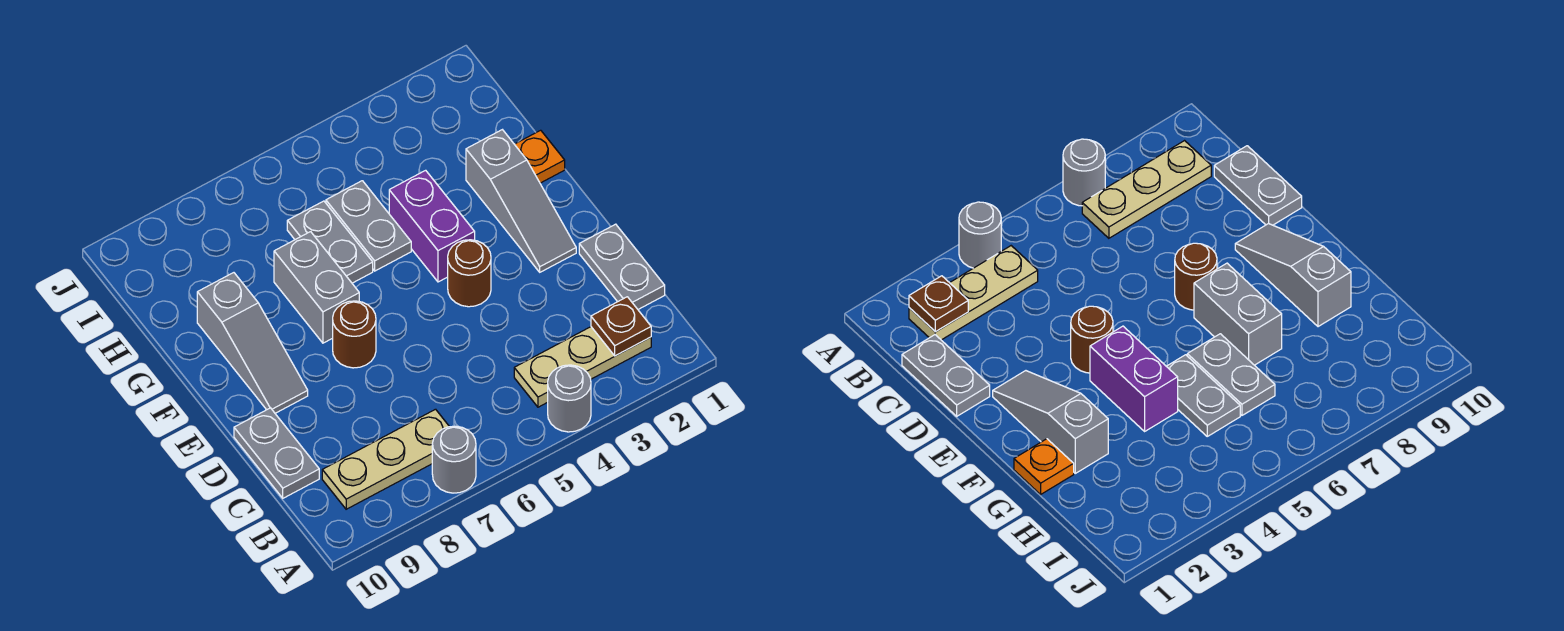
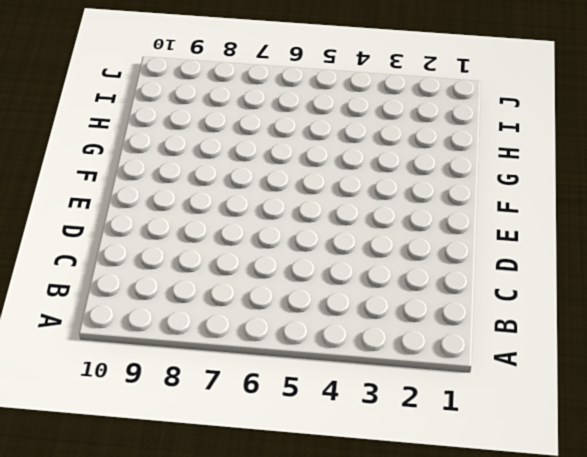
none -> grey round brick A4 level 1
none -> grey round brick A7 level 1
none -> tan plate B2:B4 level 1

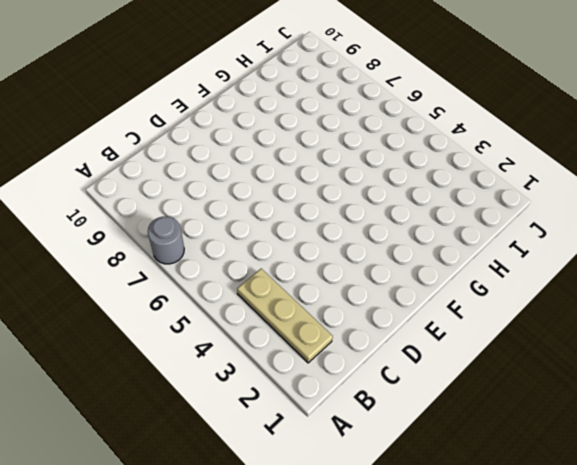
none -> grey round brick A4 level 1
none -> tan plate B7:B9 level 1
none -> grey plate C1:D1 level 1

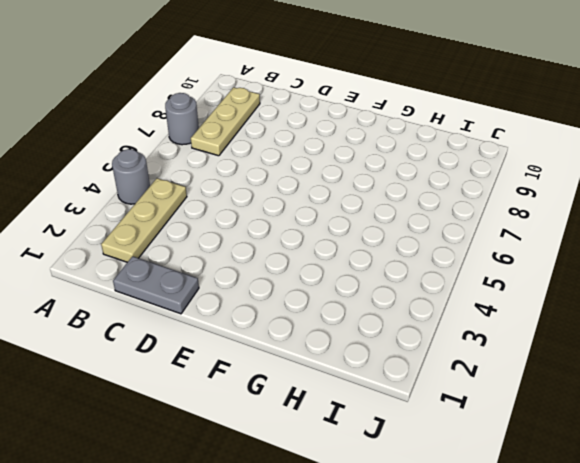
none -> grey plate C10:D10 level 1
none -> grey slope E2:G2 level 1 top G
none -> brown round brick E4 level 1

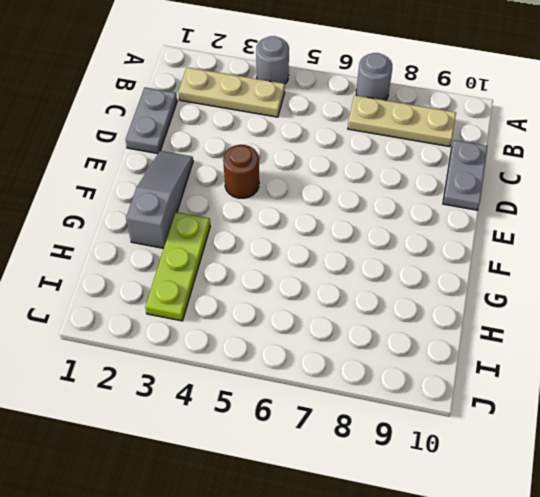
lime plate G3:I3 level 1 -> none
none -> brown round brick E7 level 1
none -> grey slope E9:G9 level 1 top G
none -> purple brick F4:G4 level 1

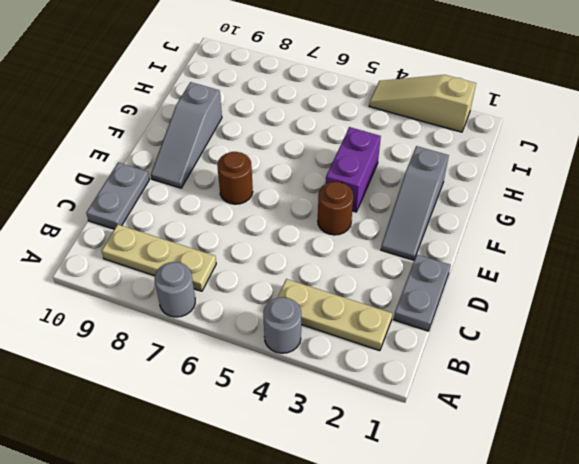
tan slope J2:J4 level 1 top 2 -> none
none -> grey brick F7:G7 level 1
none -> orange plate G1 level 1
none -> grey plate G5:H5 level 1

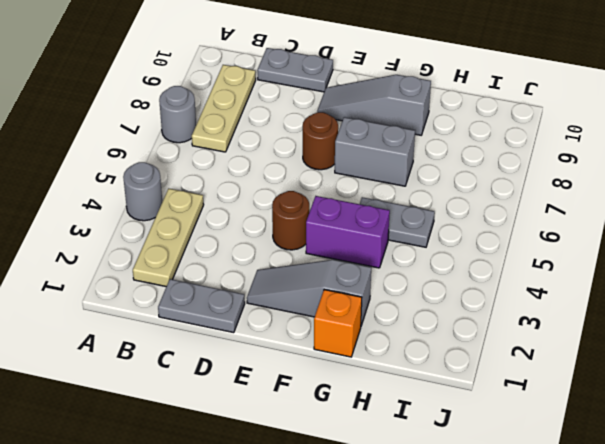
orange brick G1 level 1 -> orange plate G1 level 1
none -> grey plate G6:H6 level 1
none -> brown plate B2 level 2

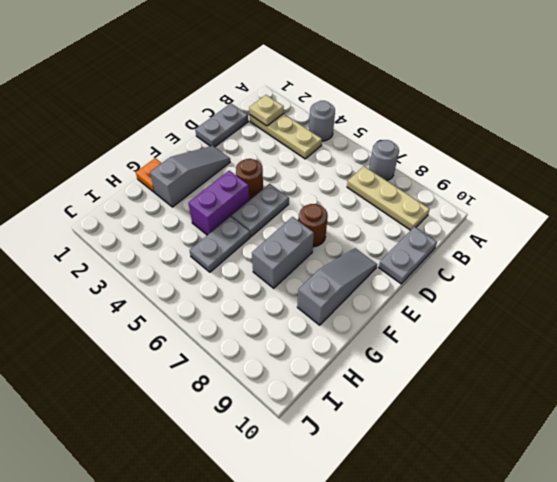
tan plate B2 level 2 -> brown plate B2 level 2
grey plate E5:F5 level 1 -> grey plate G6:H6 level 1

